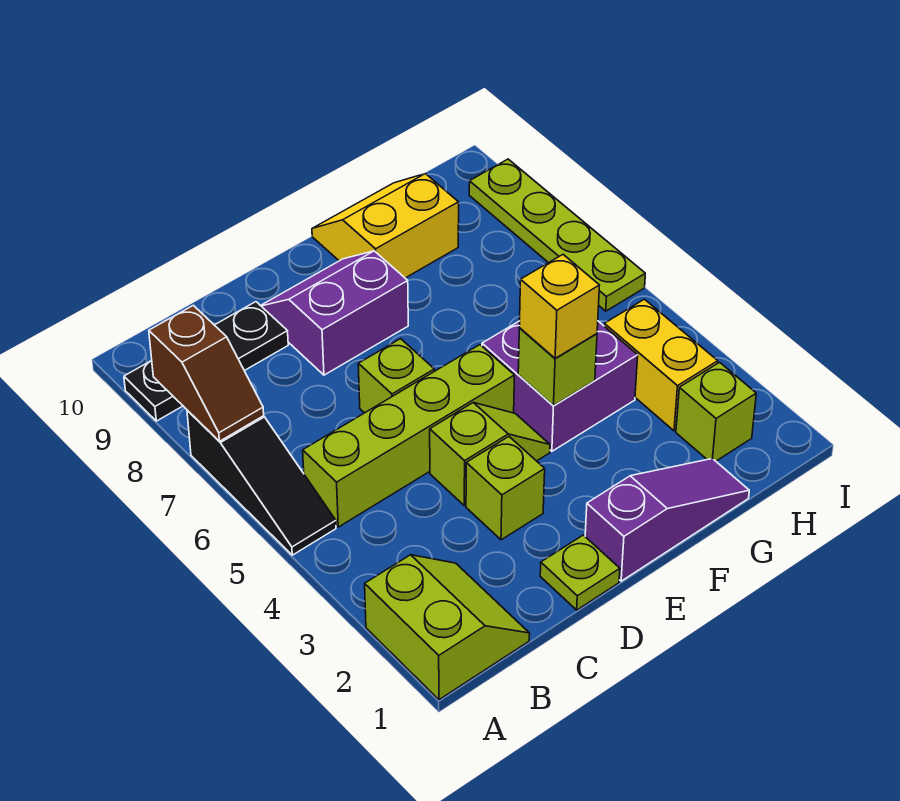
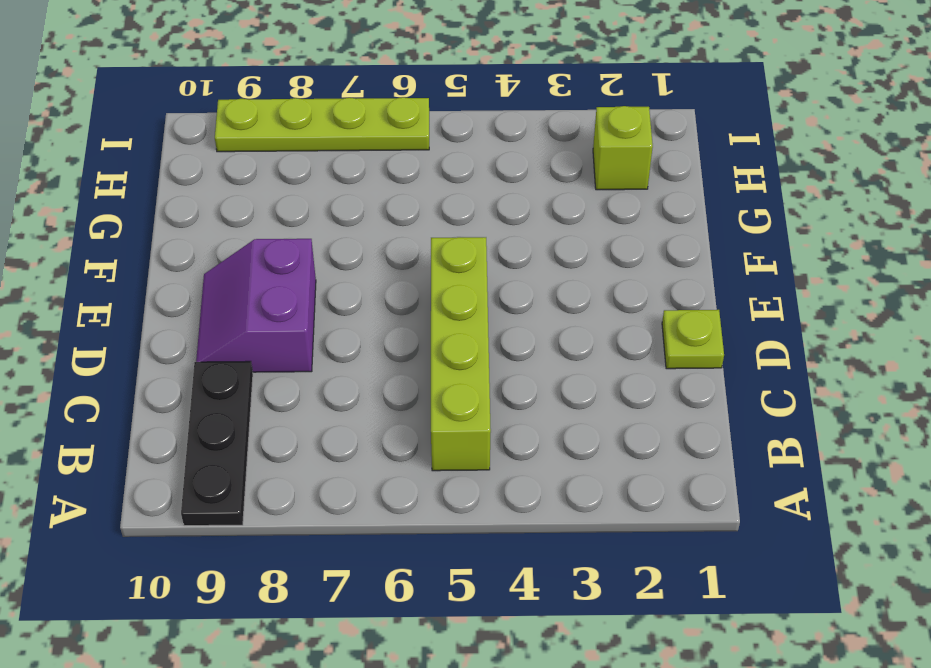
none -> lime slope A1:B2 level 1 top A
none -> black slope A5:A7 level 1 top 7
none -> lime brick D3 level 1

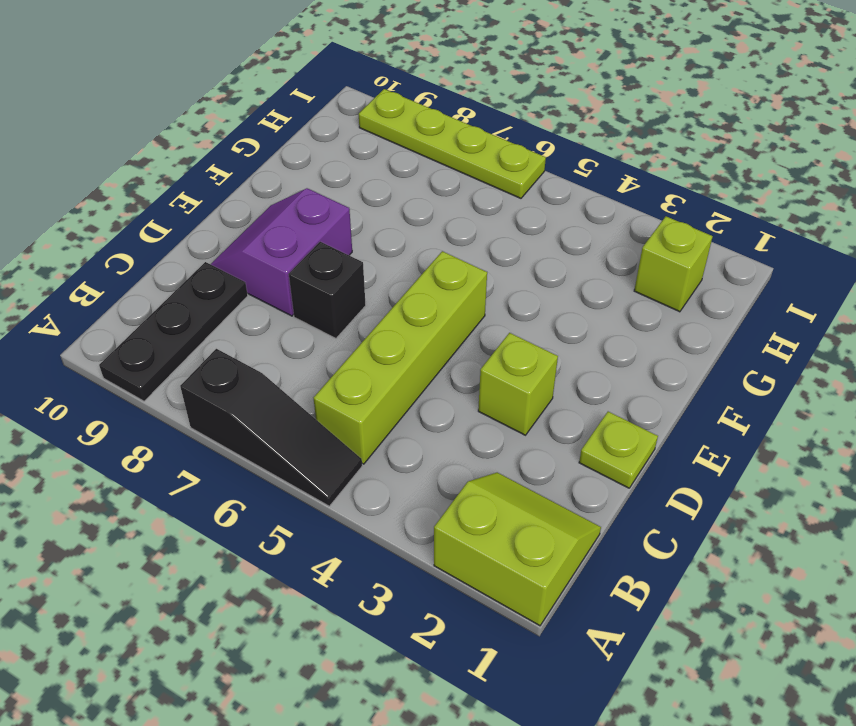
black brick D7 level 1 -> none
none -> lime slope D4:E4 level 1 top D
none -> lime brick D6 level 1
none -> purple slope E1:G1 level 1 top E

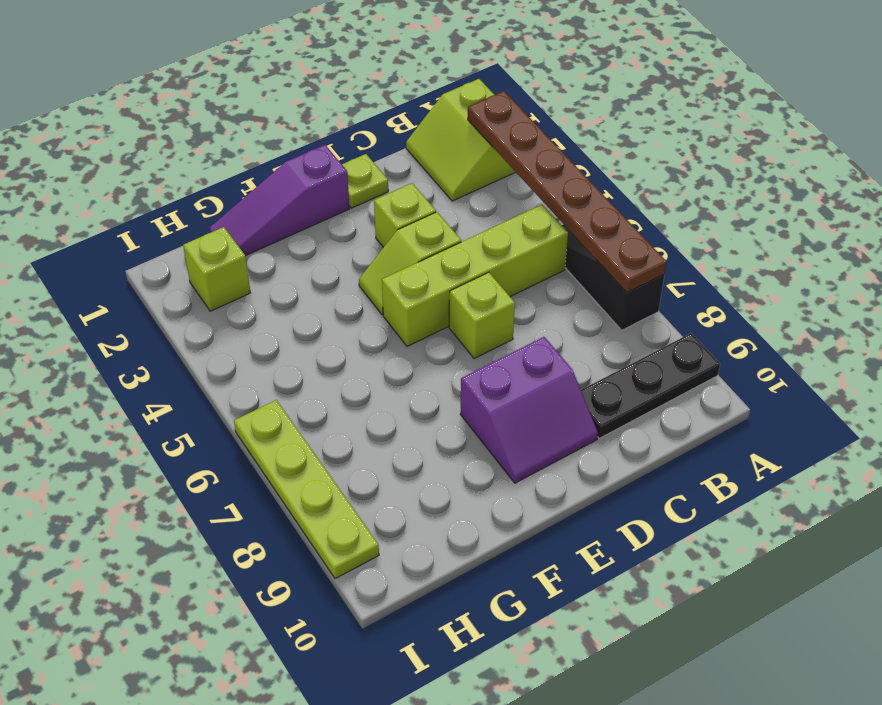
brown plate A2:A7 level 2 -> brown slope A7:A8 level 2 top 8
none -> purple brick F4:G5 level 1
none -> yellow slope F9:G10 level 1 top 9
none -> yellow brick H3:H4 level 1

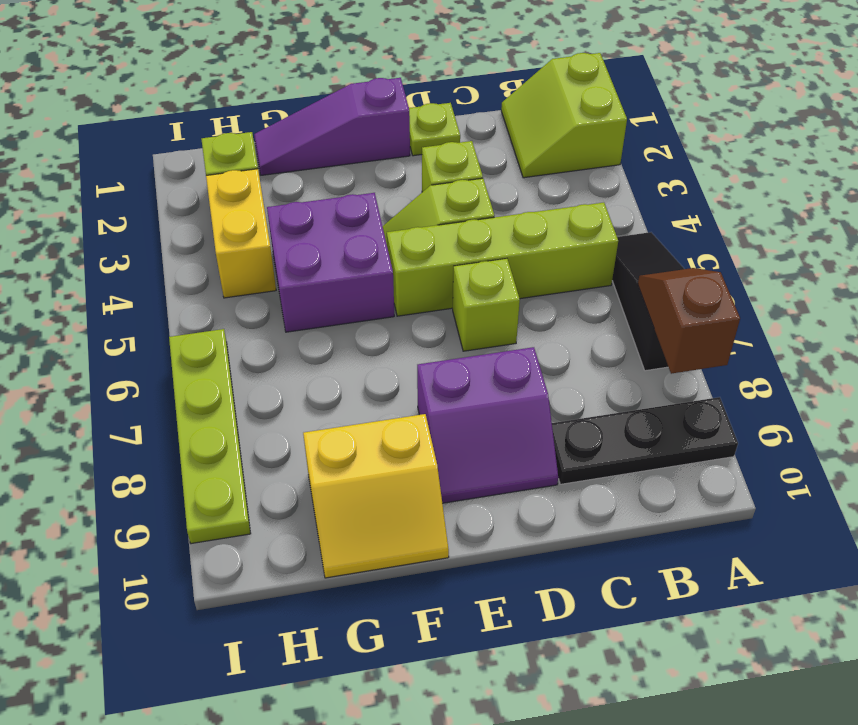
none -> lime brick F4 level 2
none -> yellow brick F4 level 3

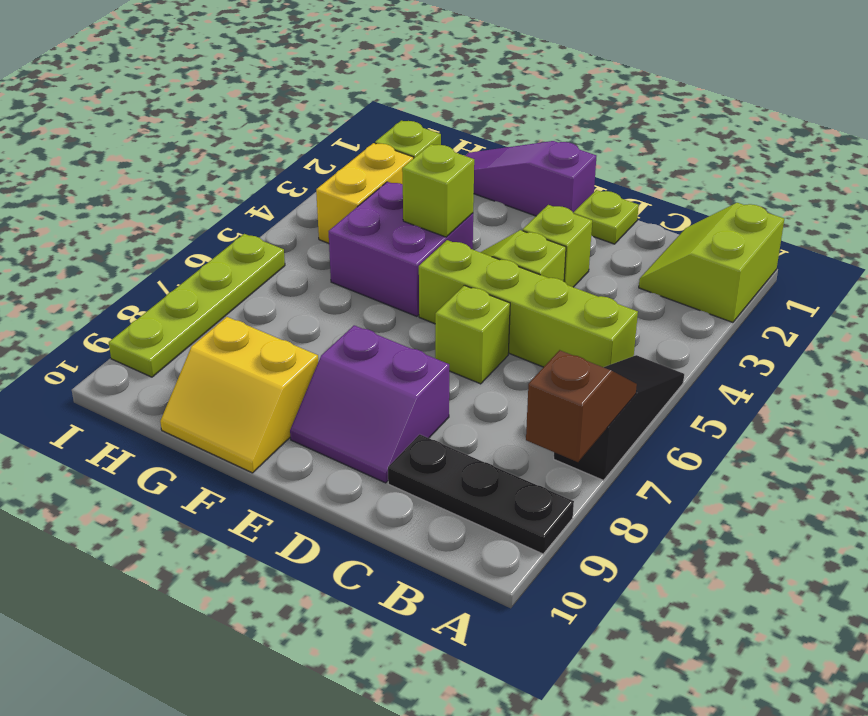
none -> yellow brick F4 level 3

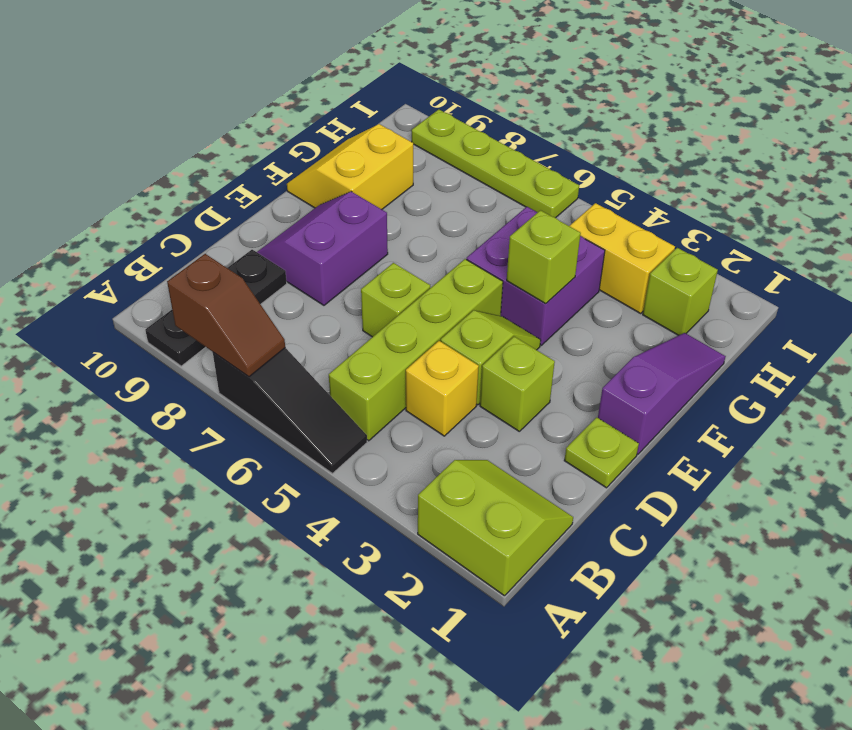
yellow brick C4 level 1 -> yellow brick F4 level 3

